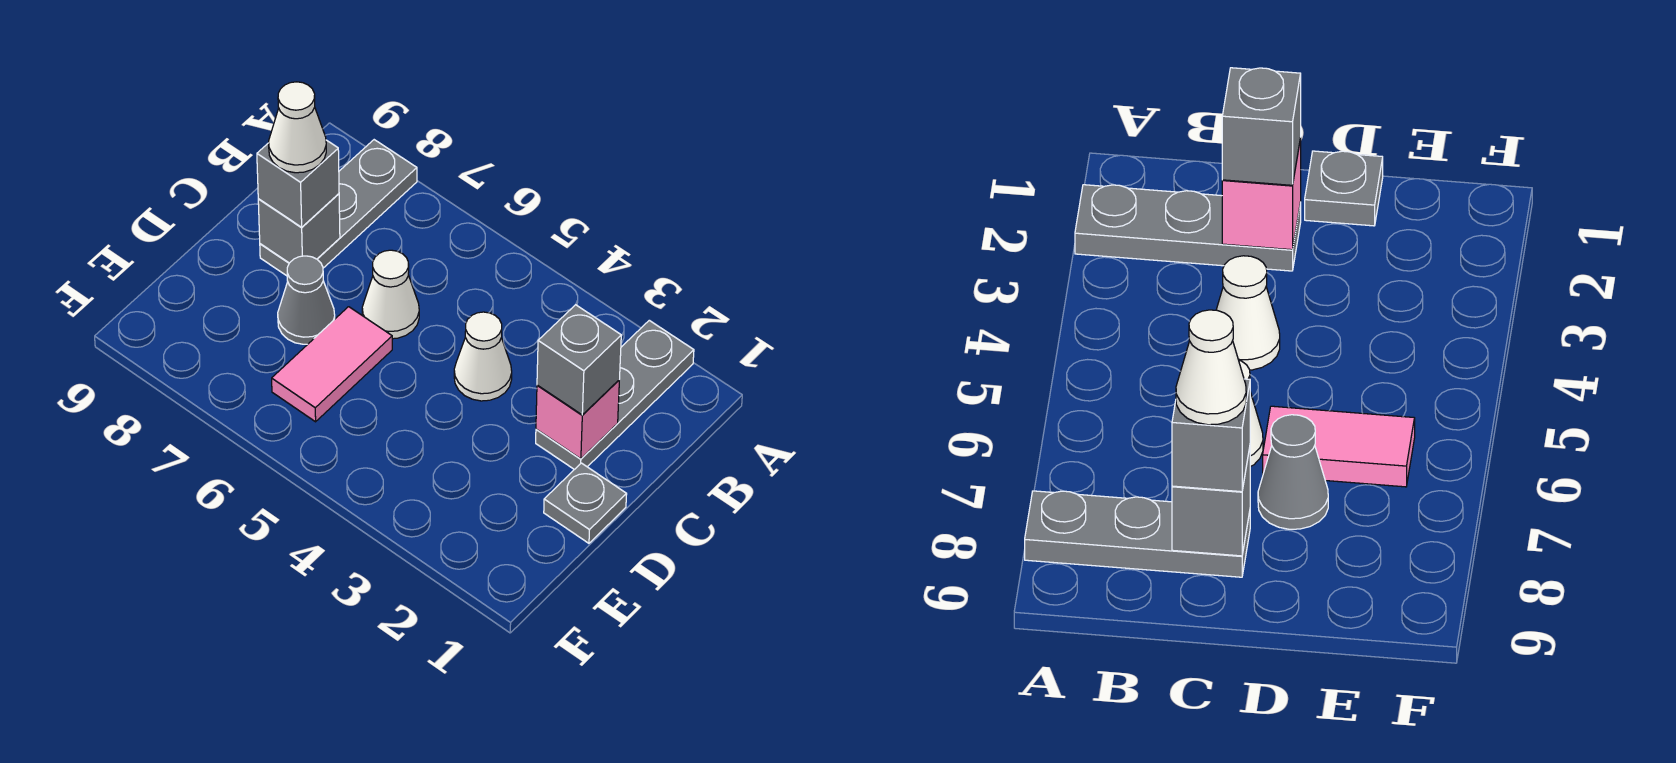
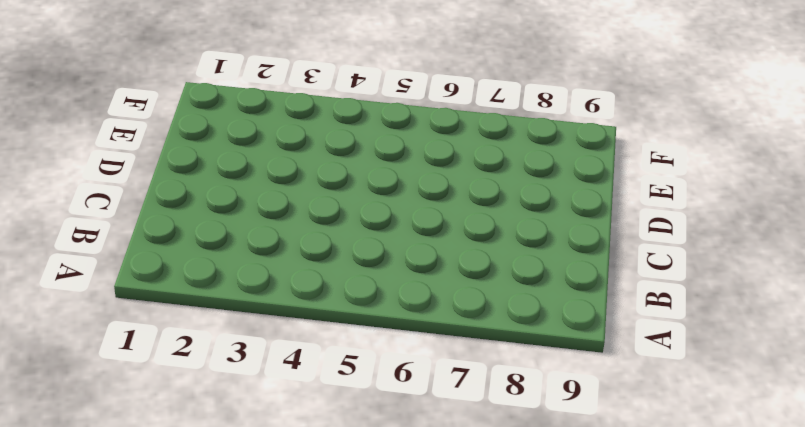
none -> grey plate A2:C2 level 1
none -> grey plate A8:C8 level 1
none -> white cone C4 level 1

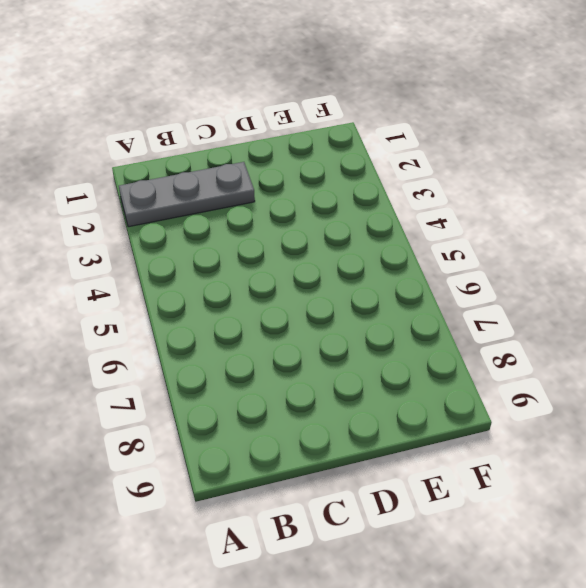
none -> grey plate A8:C8 level 1
none -> white cone C4 level 1
none -> white cone C6 level 1

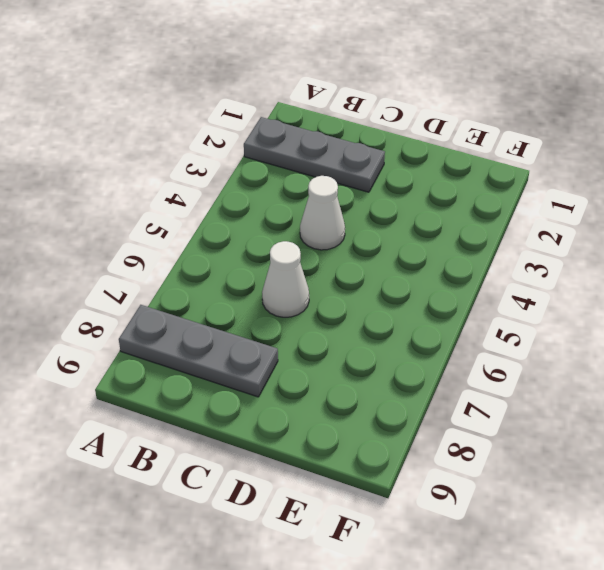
none -> grey plate D1 level 1
none -> pink tile D6:E6 level 1
none -> grey cone D7 level 1

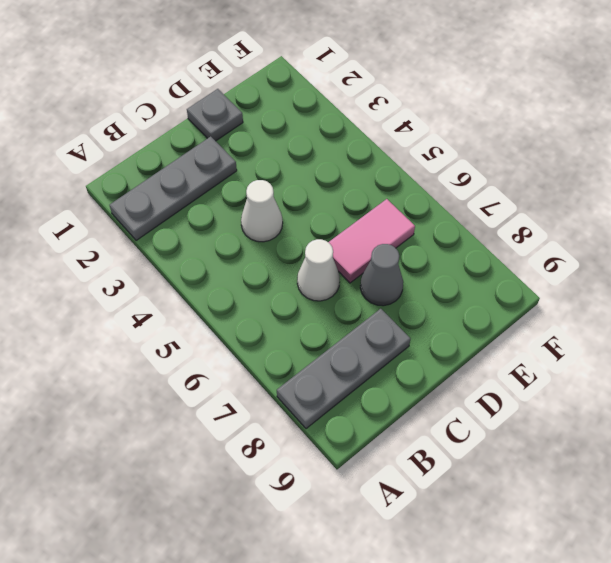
none -> pink brick C2 level 2
none -> grey brick C8 level 2
none -> grey brick C2 level 3

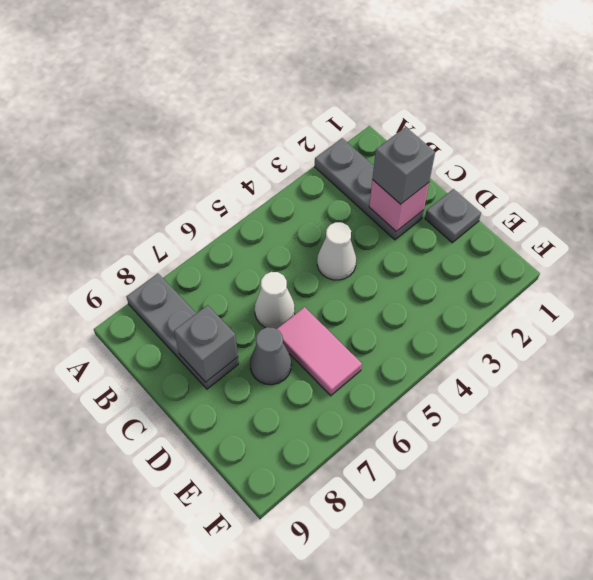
none -> grey brick C8 level 3
none -> white cone C8 level 4

